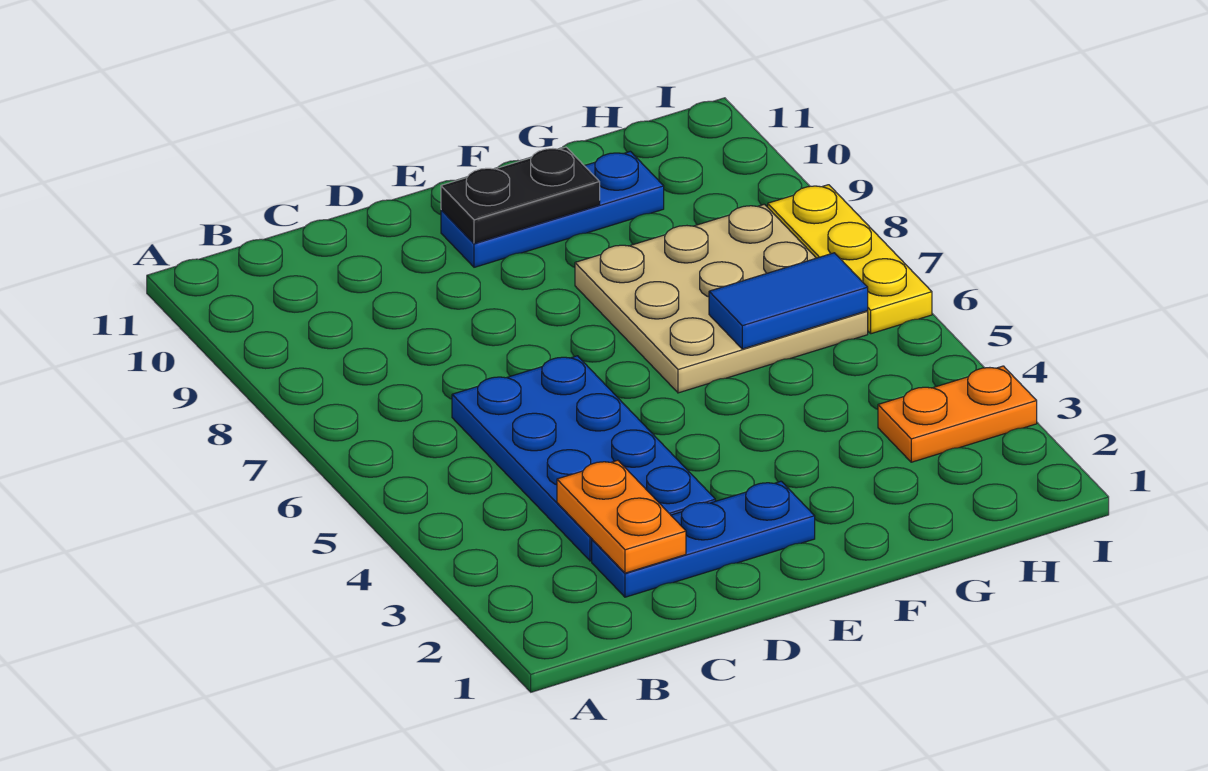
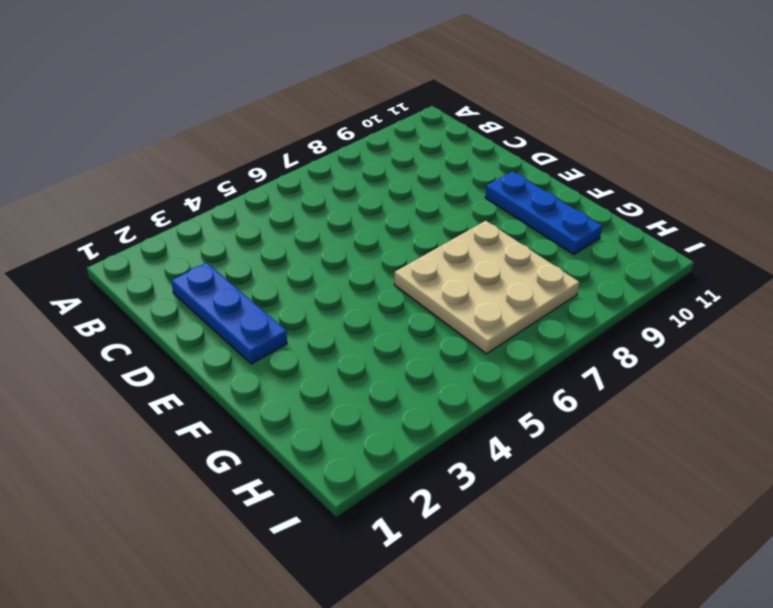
none -> blue plate C3:D6 level 1
none -> orange plate H3:I3 level 1

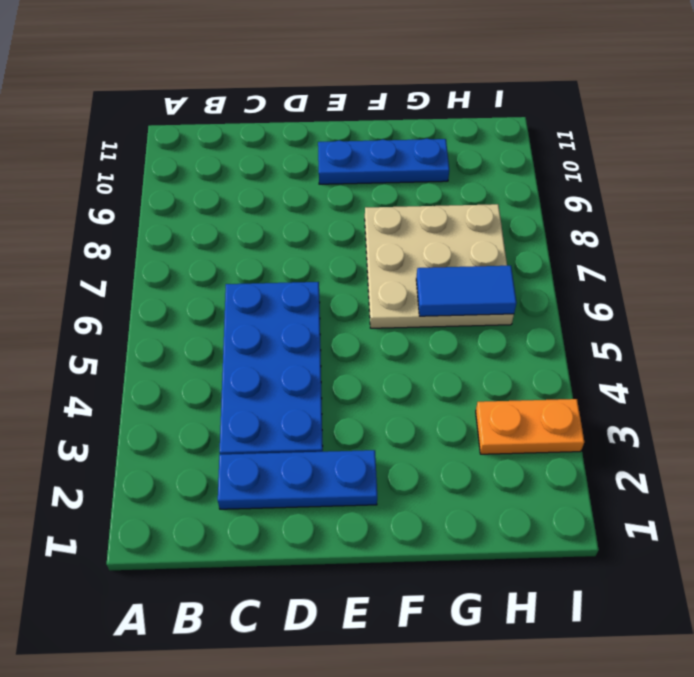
none -> yellow plate I6:I8 level 1
none -> orange plate C2:C3 level 2

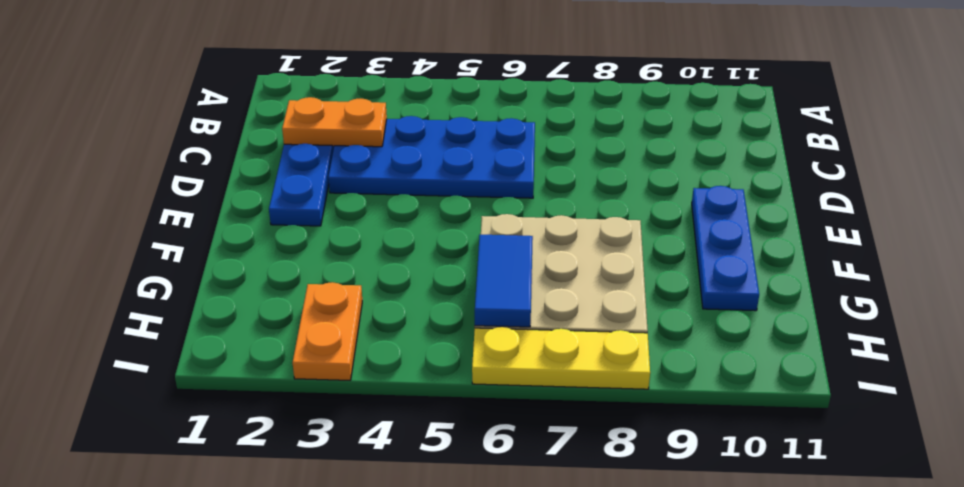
none -> black plate E10:F10 level 2

